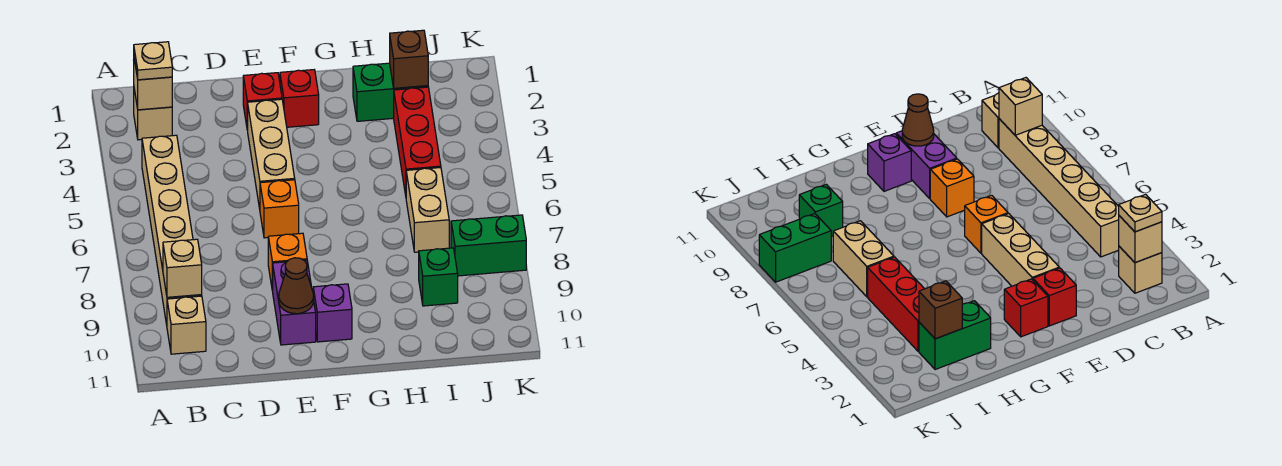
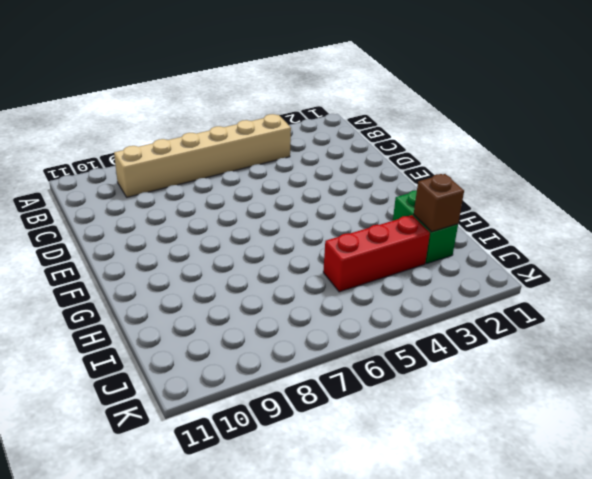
none -> tan brick B2 level 1
none -> tan brick B10 level 1
none -> red brick E2 level 1

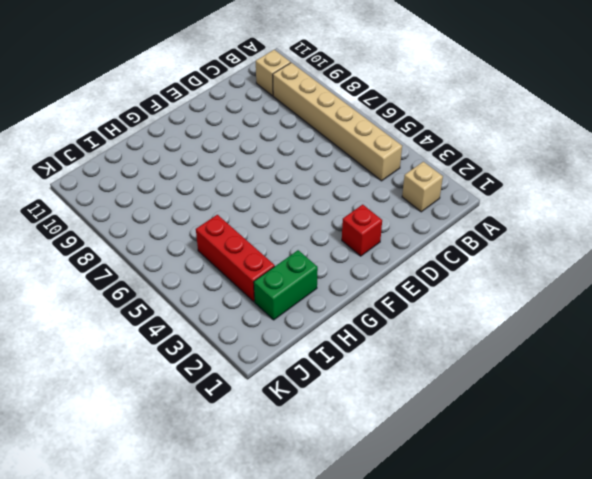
none -> tan brick E3:E5 level 1
none -> orange brick E6 level 1
none -> orange brick E8 level 1

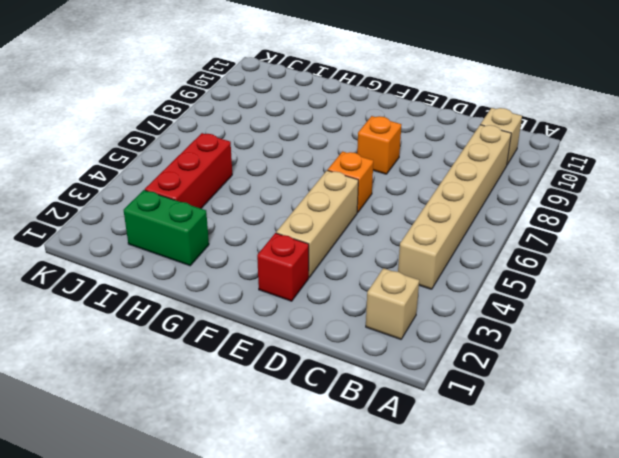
none -> purple brick E9:E10 level 1
none -> red brick F2 level 1
none -> purple brick F10 level 1

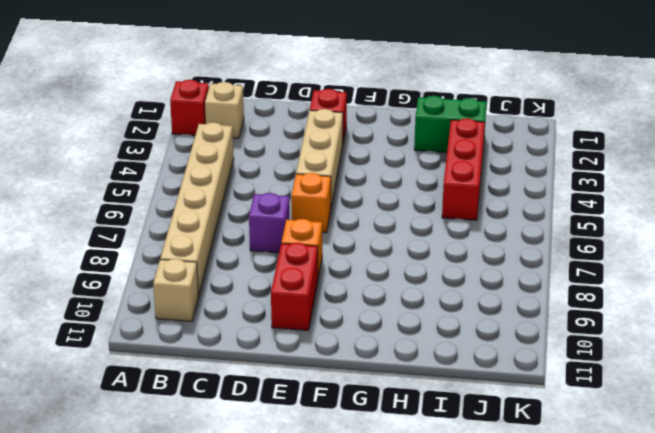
red brick A2 level 1 -> red brick F2 level 1
purple brick D7 level 1 -> purple brick F10 level 1
red brick E9:E10 level 1 -> purple brick E9:E10 level 1
none -> tan brick I6:I7 level 1
none -> green brick I9 level 1
none -> green brick J8:K8 level 1

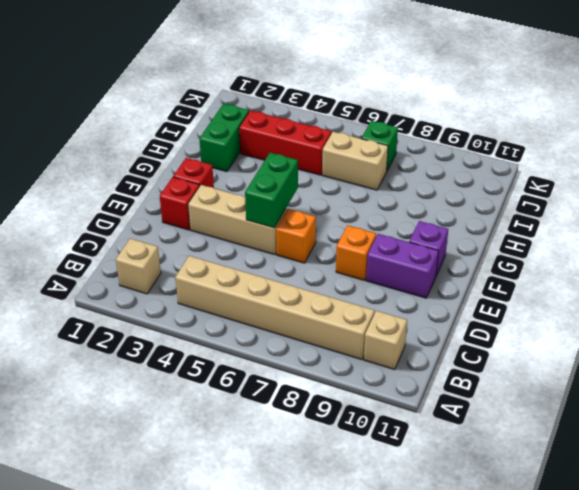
green brick E5:F5 level 2 -> green brick J8:K8 level 1
green brick J7 level 1 -> green brick I9 level 1
none -> tan brick B2 level 2
none -> tan brick B9 level 2
none -> brown cone E10 level 2

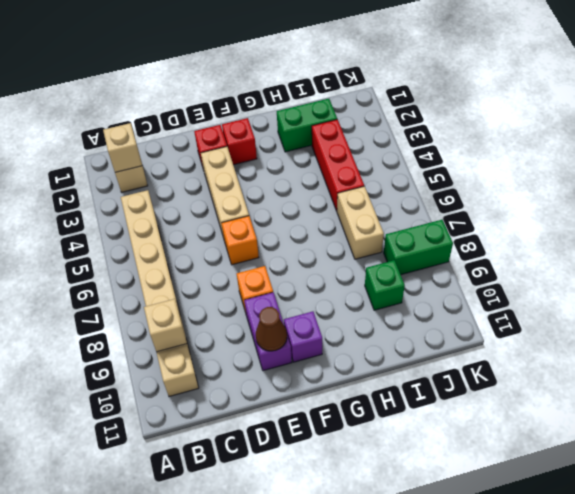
none -> brown brick I2 level 2
none -> tan plate B2 level 3

